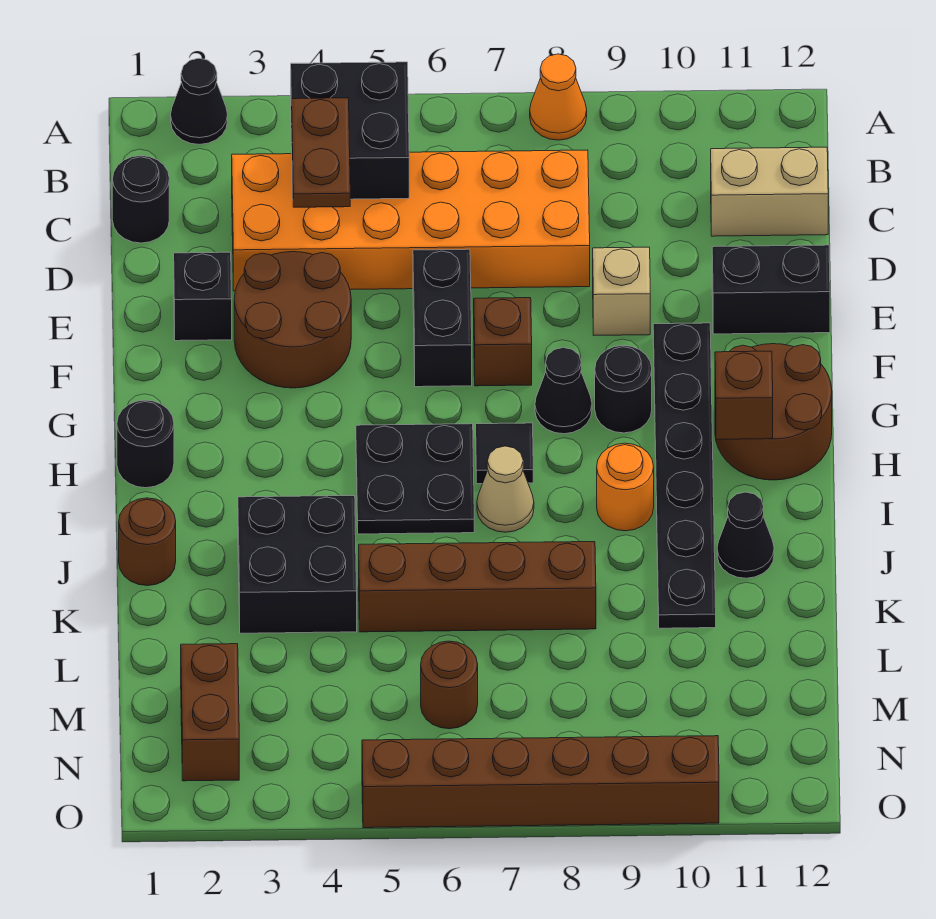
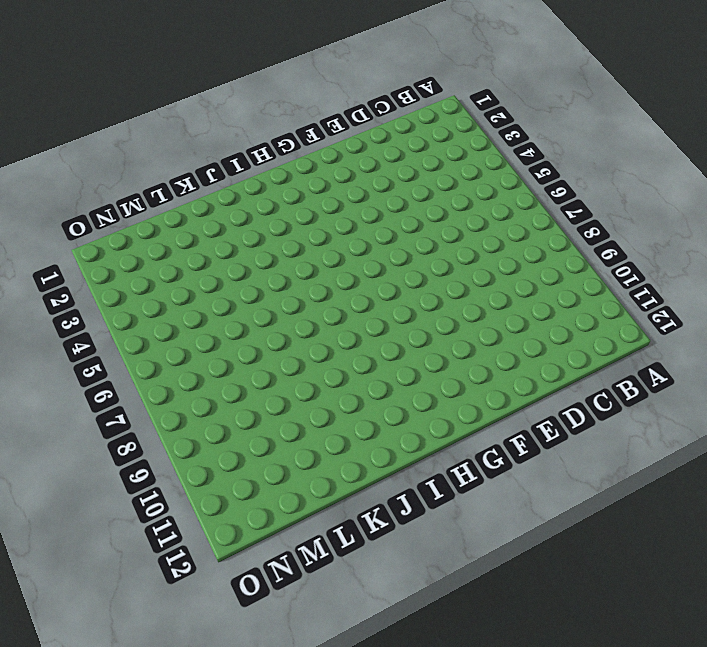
none -> black cone A2 level 1
none -> orange cone A8 level 1
none -> black round brick C1 level 1
none -> orange brick C3:D8 level 1

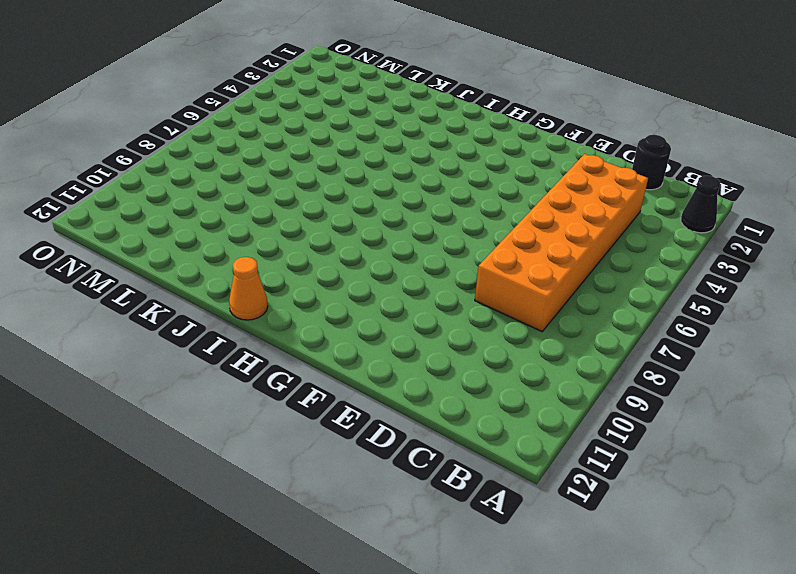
orange cone I12 level 1 -> orange cone A8 level 1
none -> tan brick C11:C12 level 1
none -> black brick E2 level 1
none -> brown round brick E3:F4 level 1
none -> black brick E6:F6 level 1

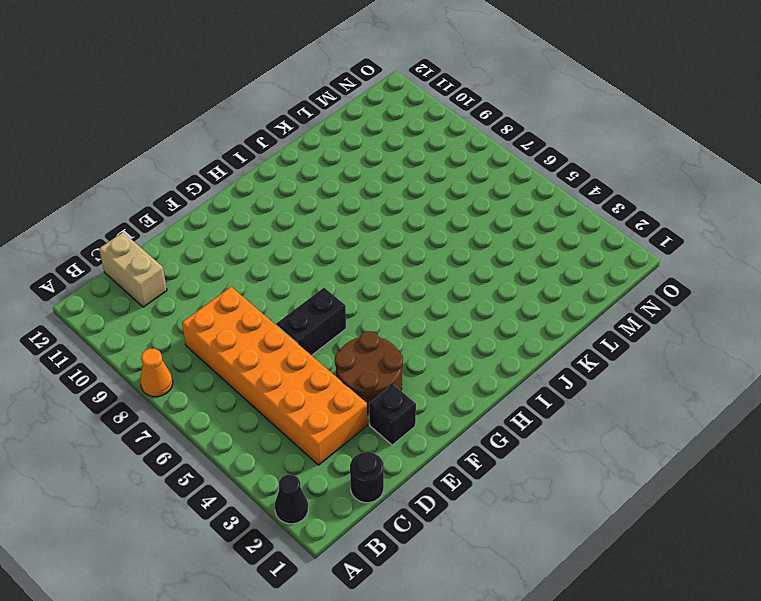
none -> tan brick E9 level 1
none -> black brick E11:E12 level 1
none -> brown brick F7 level 1
none -> black plate F10:K10 level 1

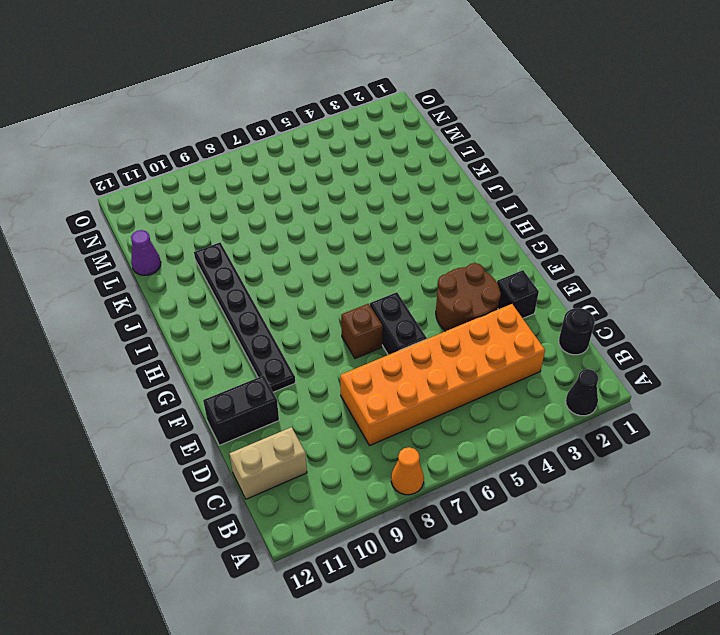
purple cone L12 level 1 -> none
none -> tan brick E9 level 1
none -> black cone G8 level 1
none -> black round brick G9 level 1
none -> brown round brick G11:H12 level 1

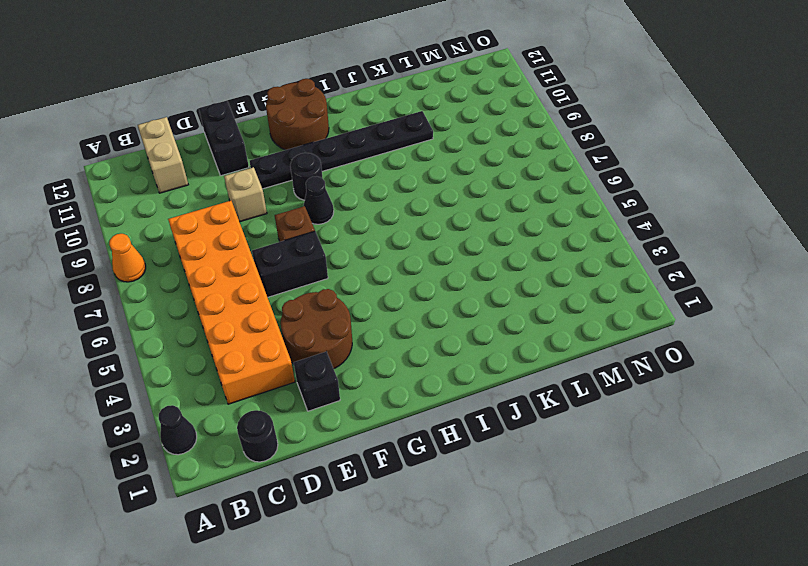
none -> black round brick H1 level 1
none -> black plate H5:I6 level 1
none -> black tile H7 level 1
none -> tan cone I7 level 1

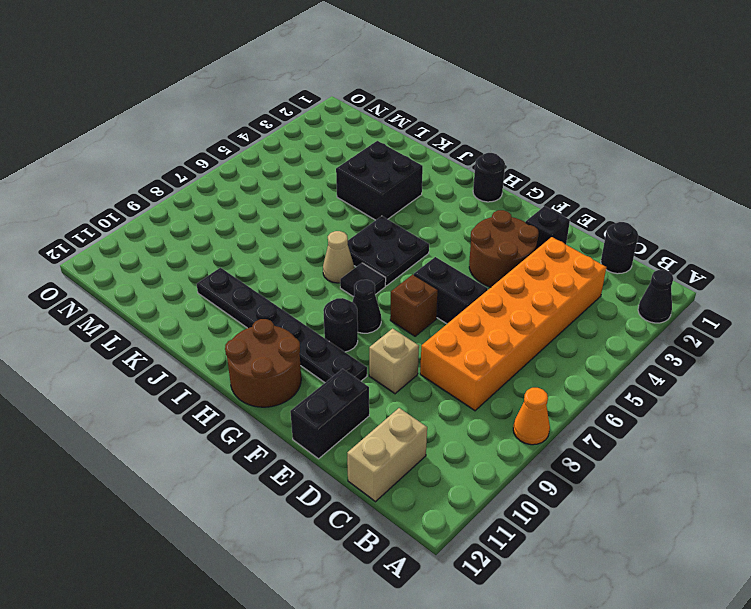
none -> orange round brick I9 level 1
none -> brown round brick J1 level 1
none -> black cone J11 level 1
none -> brown brick K5:K8 level 1

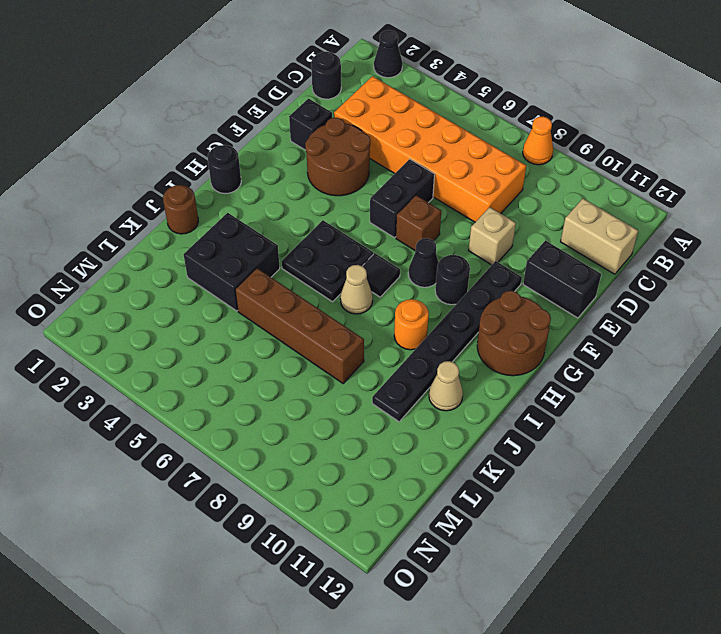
tan cone J11 level 1 -> black cone J11 level 1
none -> brown brick M2:N2 level 1
none -> brown round brick M6 level 1
none -> brown brick O5:O10 level 1
none -> black brick B4:C5 level 2

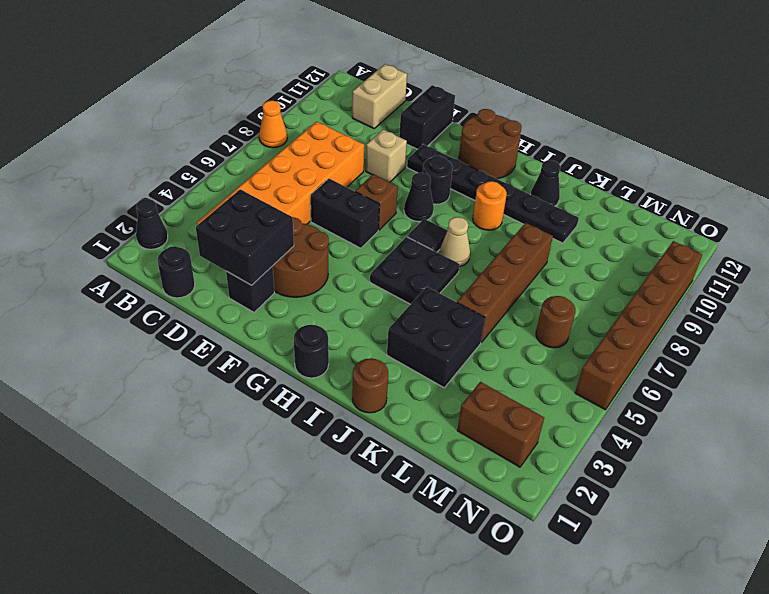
black brick D2:E3 level 2 -> black brick B4:C5 level 2
none -> brown brick H11 level 2
none -> brown plate C4:D4 level 3

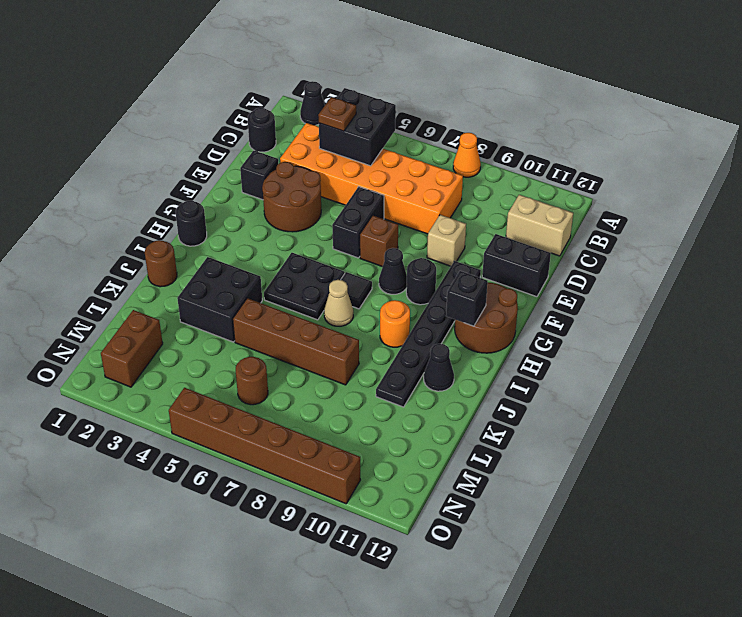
brown plate C4 level 3 -> brown plate C4:D4 level 3
black brick H11 level 2 -> brown brick H11 level 2

